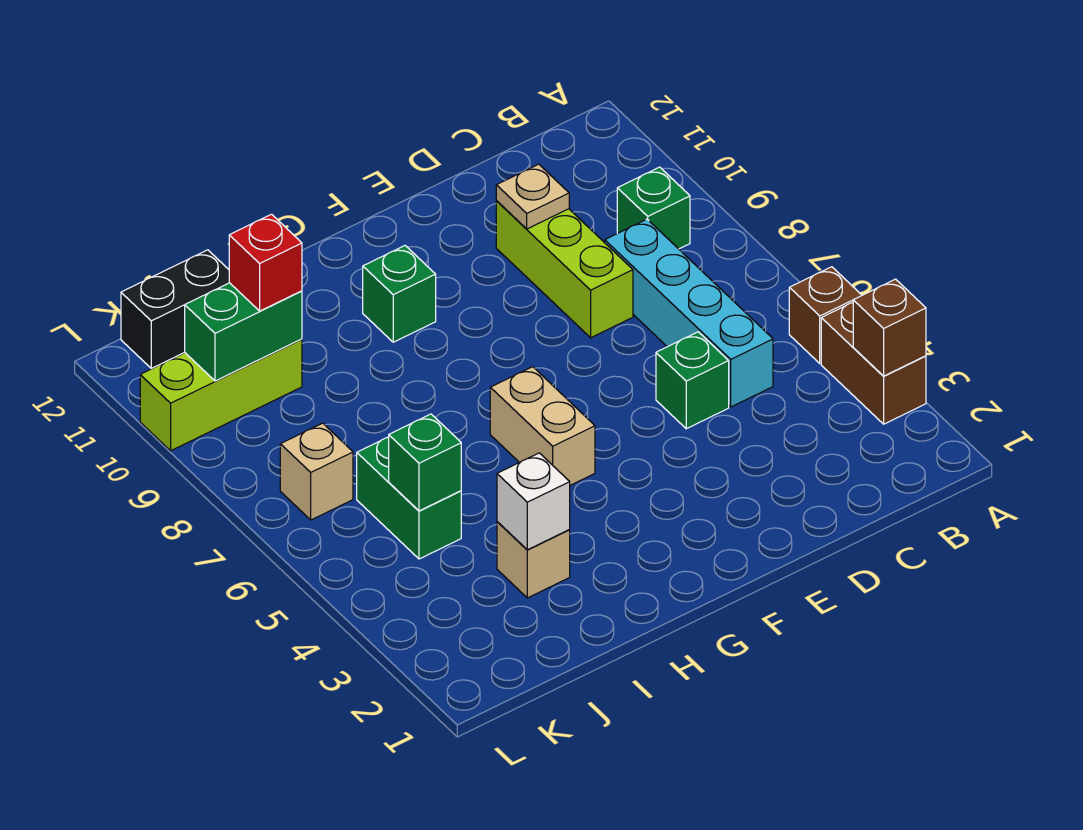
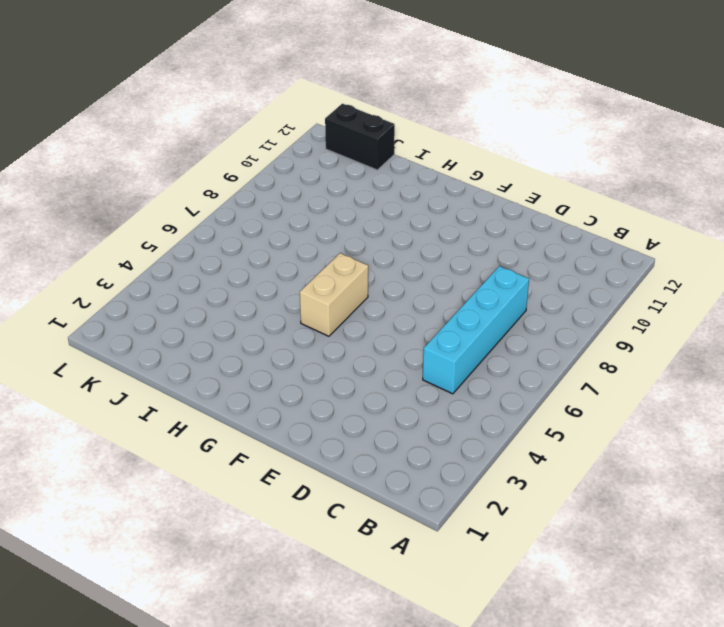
none -> brown brick A3:A4 level 1
none -> brown brick A5 level 1
none -> green brick B9 level 1

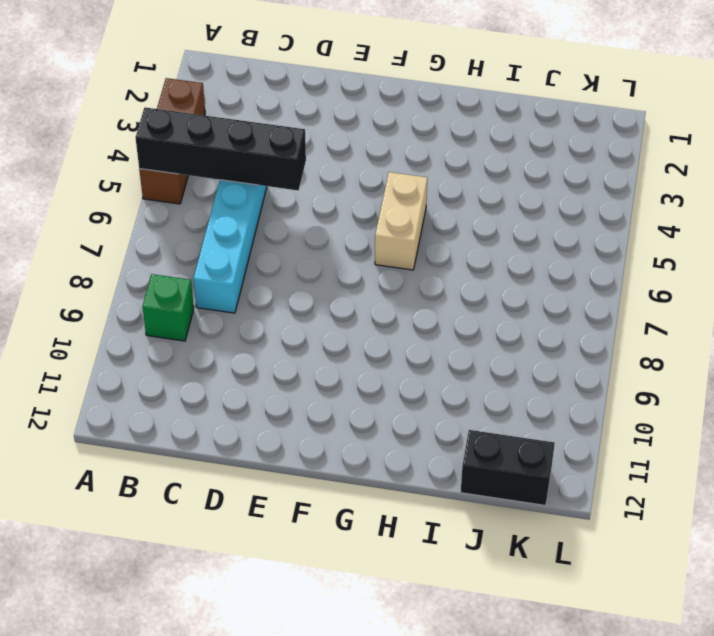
black brick A5:D5 level 2 -> none
none -> green brick D5 level 1
none -> lime brick D8:D10 level 1
none -> green brick G10 level 1

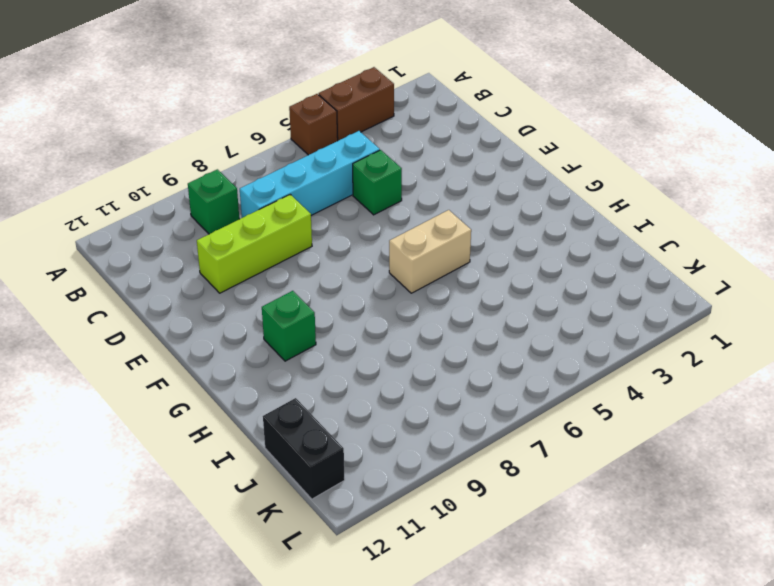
none -> tan brick I3 level 1
none -> green brick J5:J6 level 1
none -> lime brick J10:L10 level 1

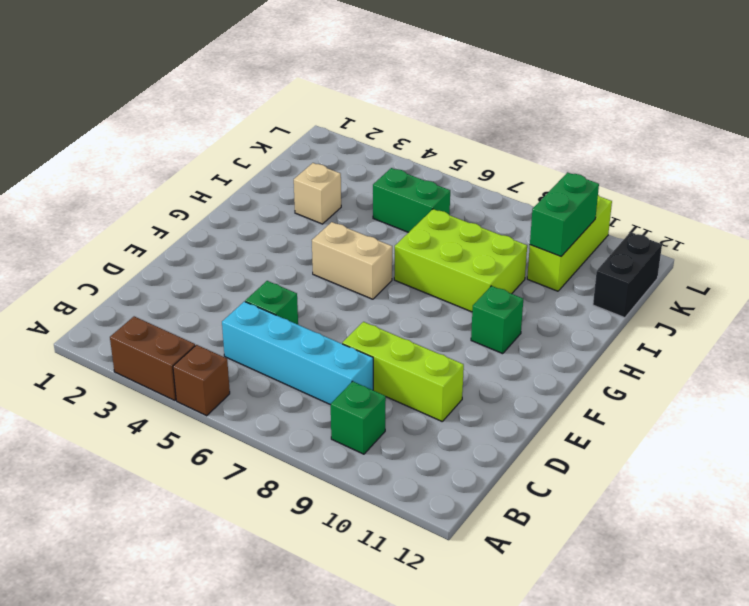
lime brick H7:I9 level 1 -> none
none -> tan brick K7 level 1
none -> brown brick A3 level 2
none -> tan plate D10 level 2

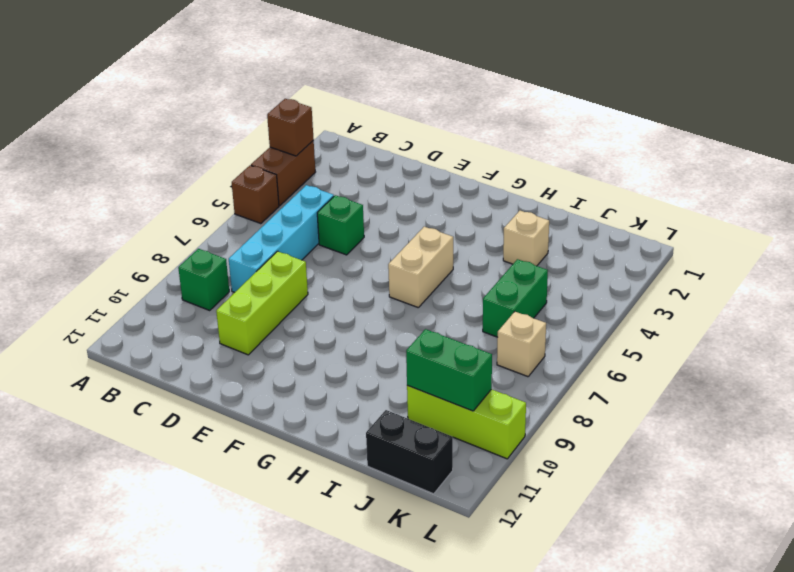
none -> green brick G10 level 1
none -> tan plate D10 level 2
none -> white brick I3 level 2

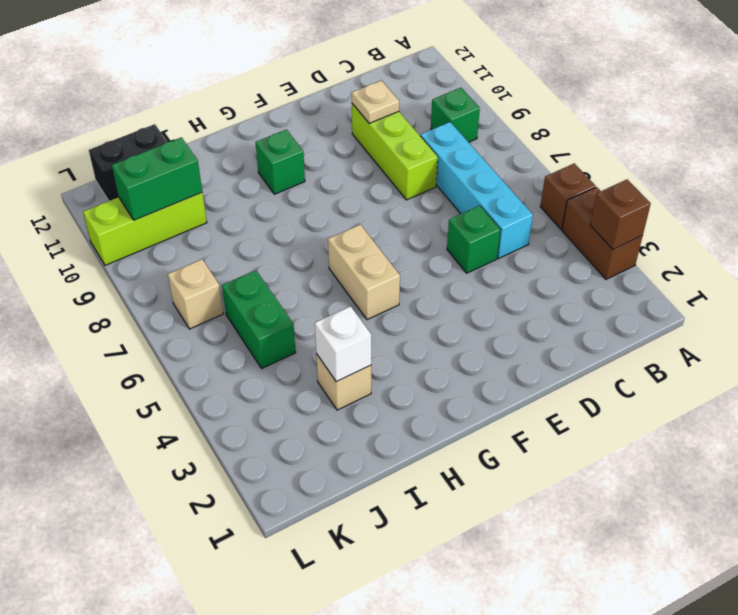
none -> green brick J5 level 2
none -> red brick J10 level 3

